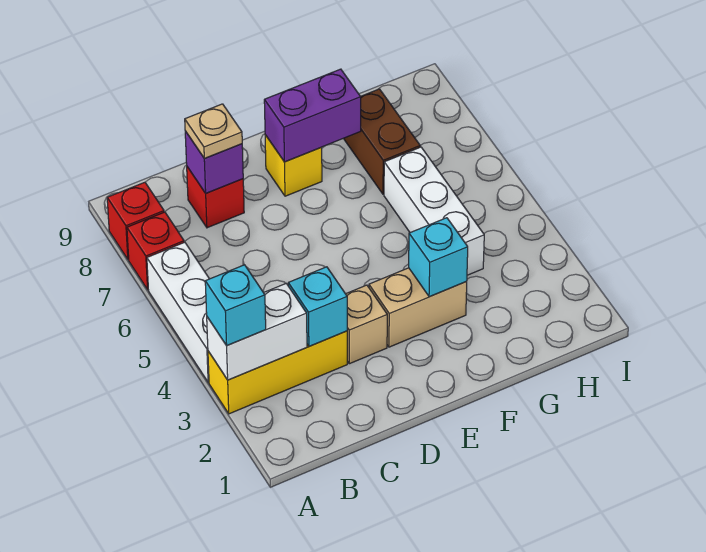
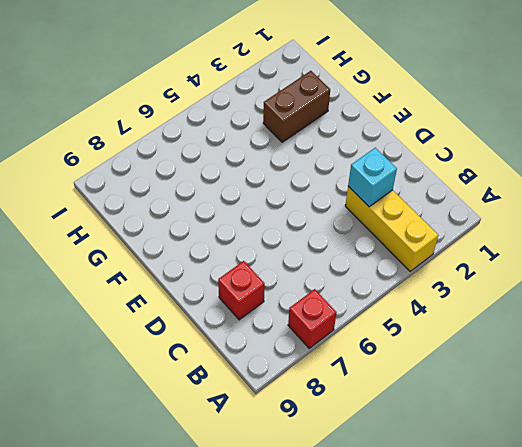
brown brick G2:G3 level 1 -> brown brick G7:G8 level 1
none -> white brick A4:A6 level 1
none -> red brick A8 level 1
none -> tan brick D3 level 1

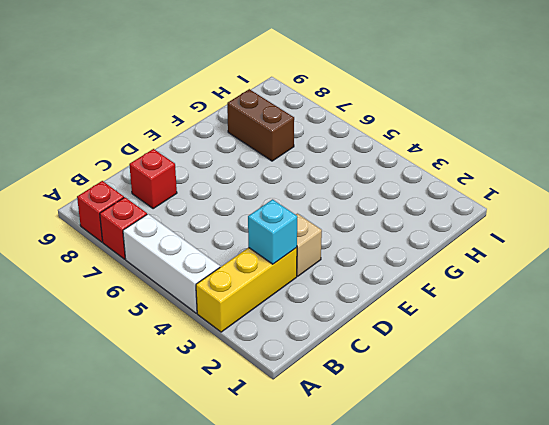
none -> tan brick E3:F3 level 1
none -> yellow brick E8 level 1
none -> white brick G4:G6 level 1

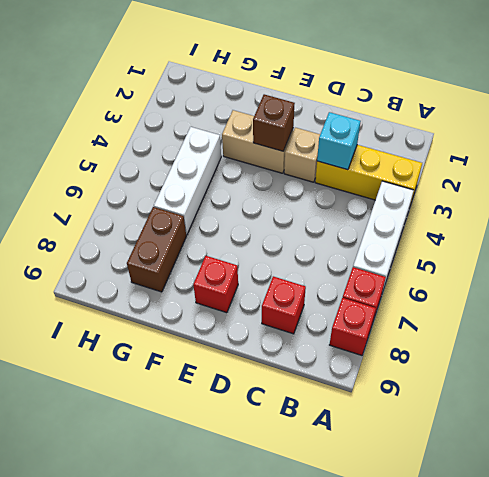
brown brick E3 level 2 -> none
red brick E8 level 1 -> yellow brick E8 level 1
none -> white brick A3:B3 level 2
none -> purple brick C8 level 2
none -> purple brick E8:F8 level 2

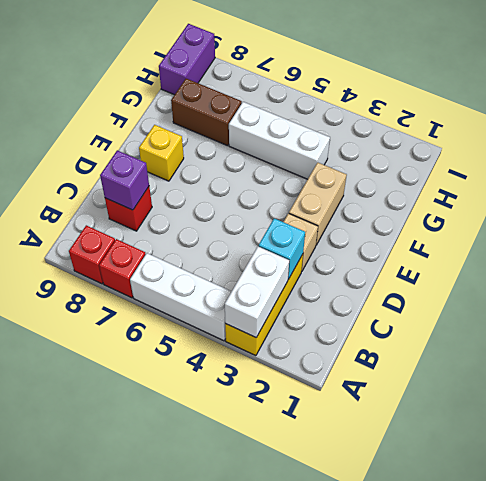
purple brick H9:I9 level 1 -> purple brick E8:F8 level 2
none -> cyan brick F3 level 2
none -> cyan brick A3 level 3
none -> tan plate C8 level 3

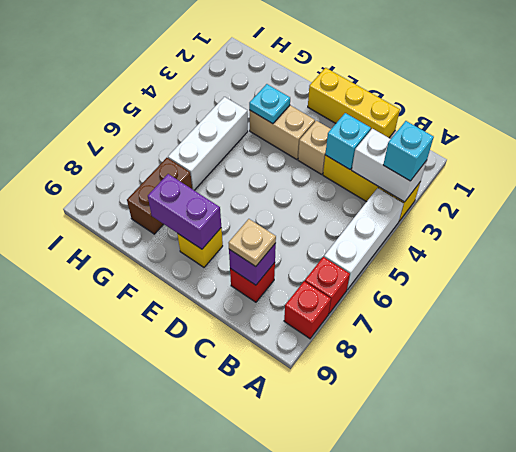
yellow brick C1:E1 level 1 -> none
cyan plate F3 level 2 -> cyan brick F3 level 2

